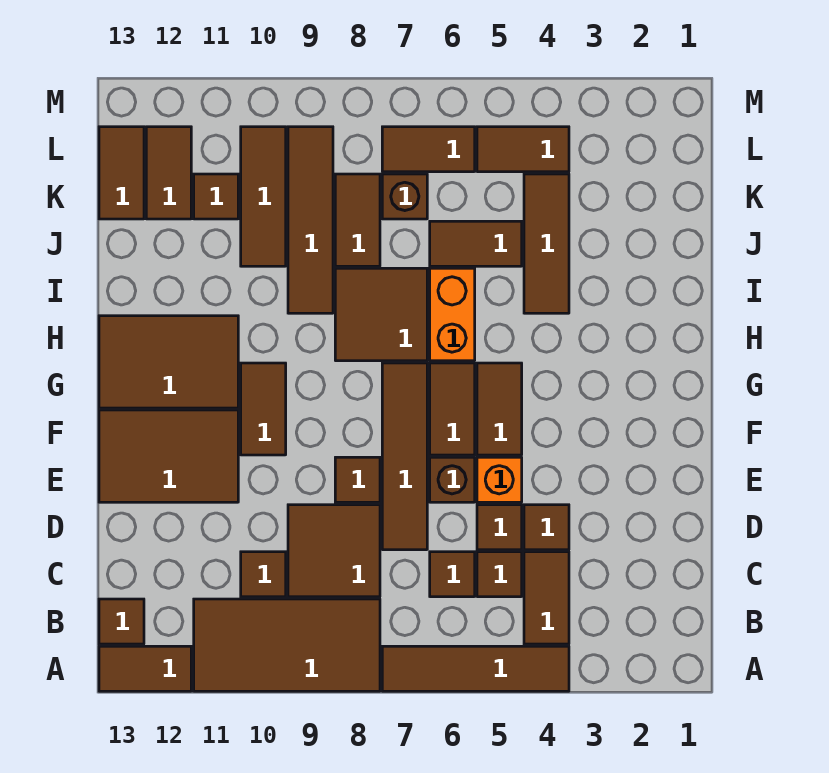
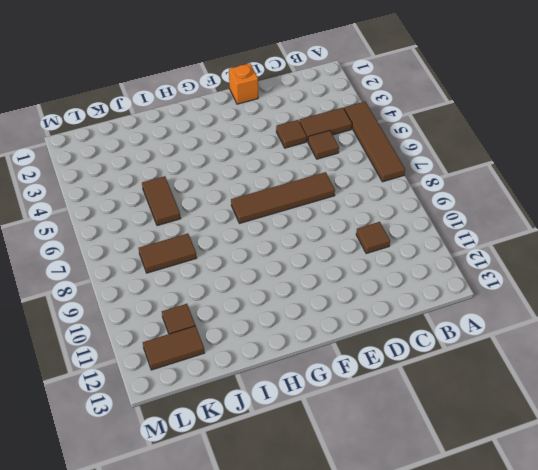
orange brick E1 level 1 -> orange brick E5 level 1
none -> brown tile A8:B11 level 1
none -> brown tile A12:A13 level 1
none -> brown tile B13 level 1
none -> brown tile C6 level 1

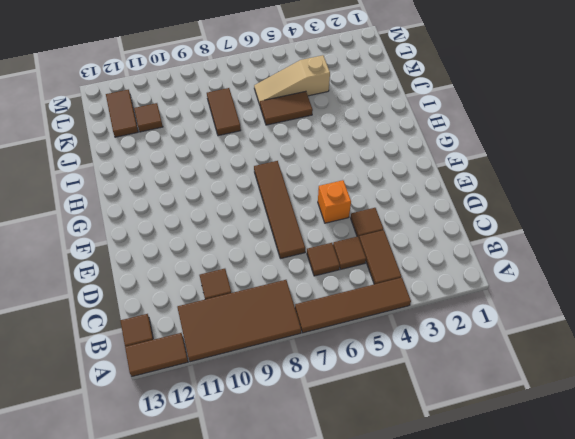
tan slope K4:K6 level 1 top 4 -> brown tile I4:K4 level 1
none -> brown tile C8:D9 level 1
none -> brown tile D5 level 1
none -> brown brick E6 level 1
none -> brown tile E8 level 1

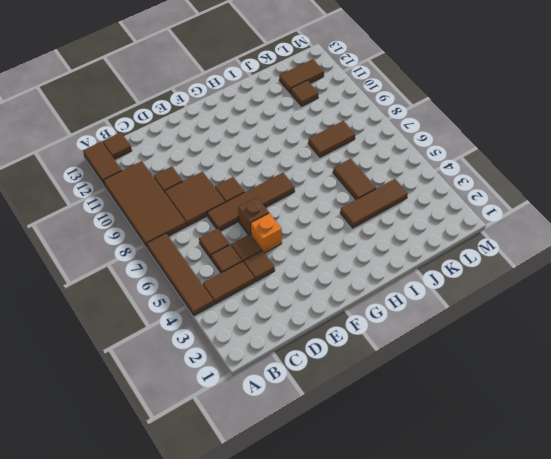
none -> brown tile E11:F13 level 1
none -> brown tile F5:G5 level 1
none -> brown tile F6:G6 level 1
none -> brown tile F10:G10 level 1

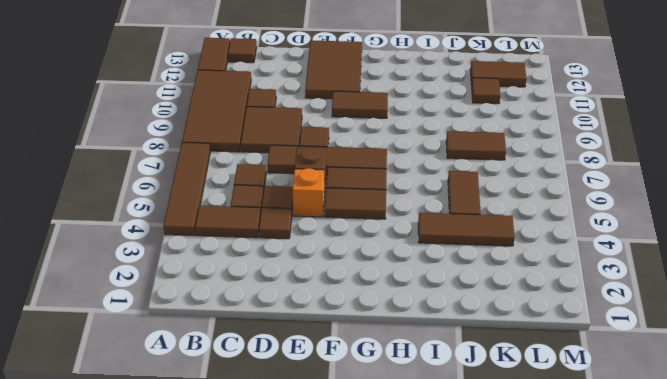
none -> brown tile G11:H13 level 1
none -> orange brick H6:I6 level 1
none -> brown tile H7:I8 level 1
none -> brown tile I9:L9 level 1

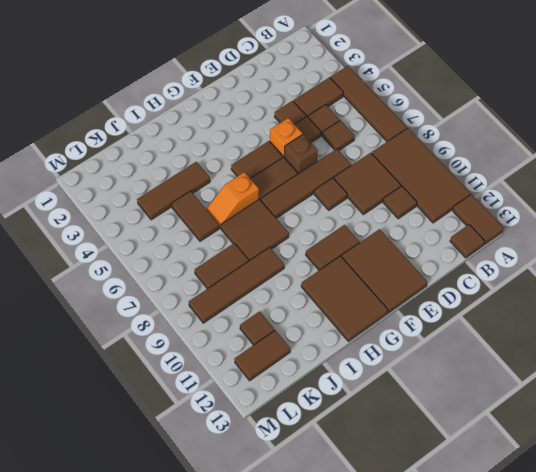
orange slope H6:I6 level 1 top H -> orange brick H6:I6 level 1
none -> brown tile J10:L10 level 1
none -> brown brick K7 level 1
none -> brown tile K13:L13 level 1
none -> brown tile L4:L5 level 1

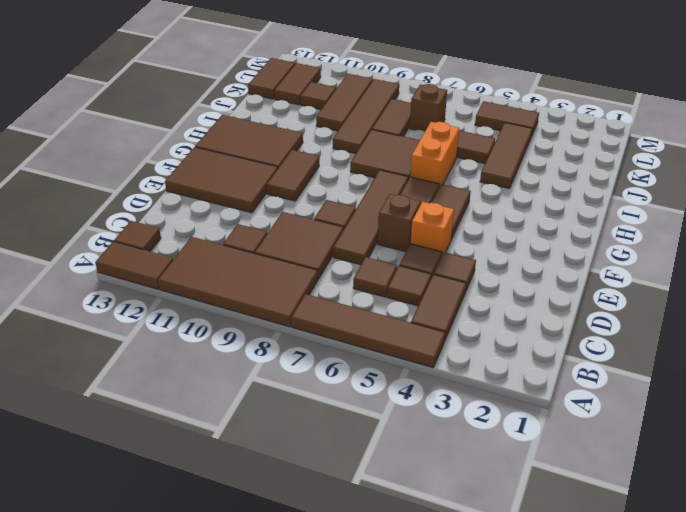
none -> brown tile L6:L7 level 1

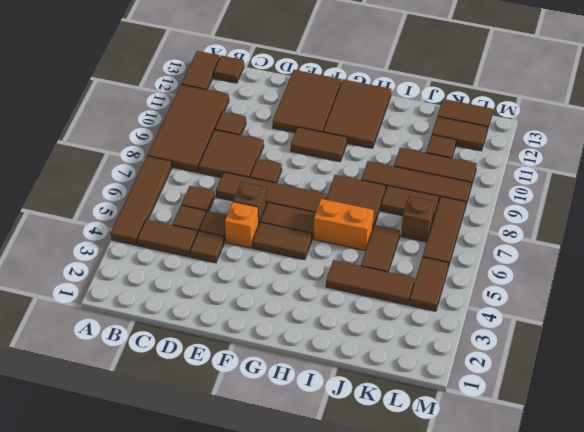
brown tile L6:L8 level 1 -> brown tile L6:L7 level 1

